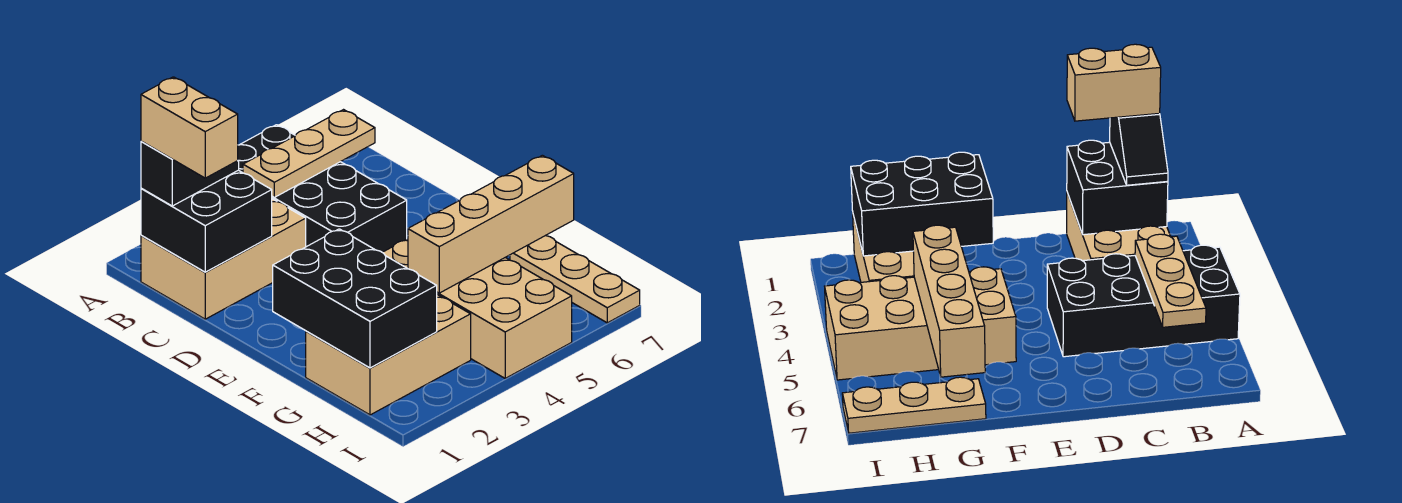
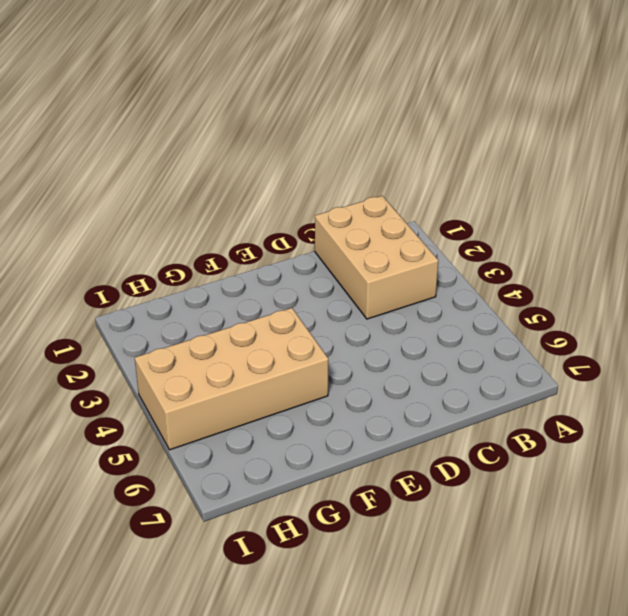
none -> black brick A4:D5 level 1
none -> tan brick G1:H3 level 1

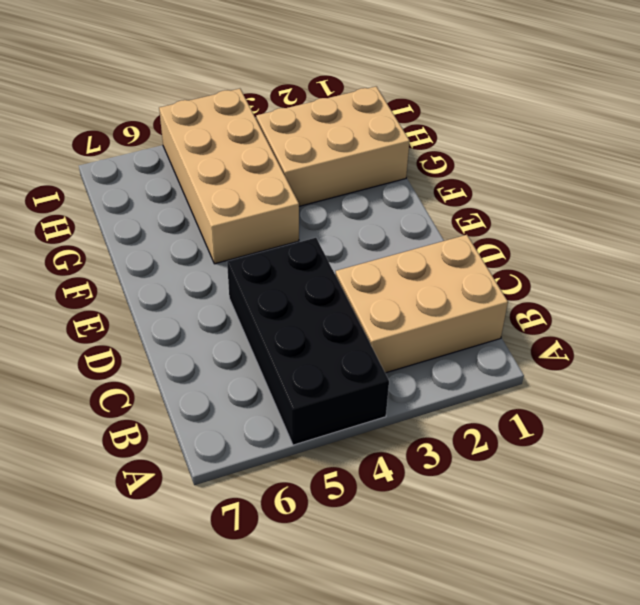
none -> tan plate G7:I7 level 1
none -> black brick B1:C2 level 2

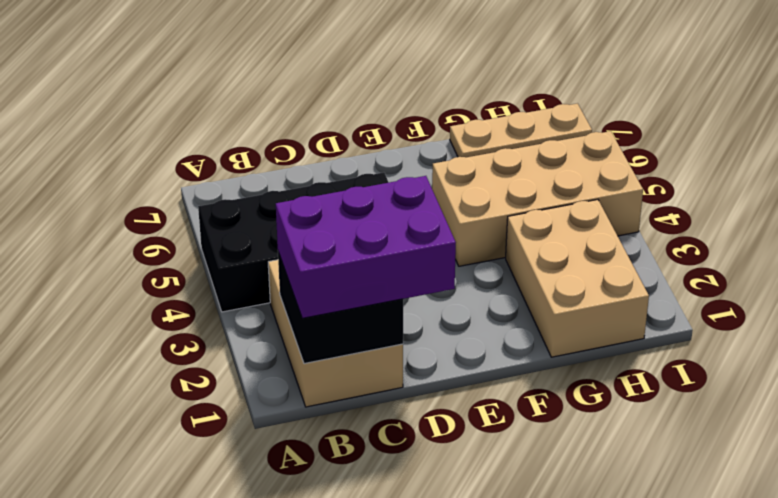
purple brick B1:D2 level 3 -> black slope B1:B2 level 3 top 1
none -> tan plate B4:B6 level 2
none -> black brick F1:H2 level 2

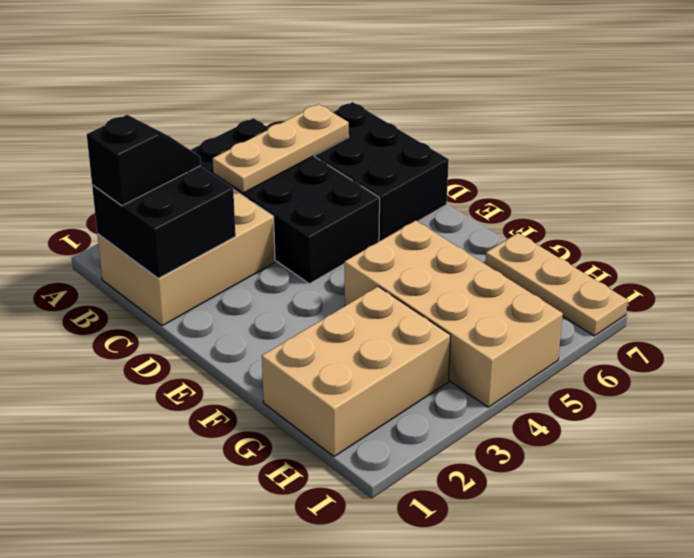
black brick B6:D7 level 1 -> black brick F1:H2 level 2
none -> tan brick G4:G7 level 2
none -> tan brick B1:C1 level 4

